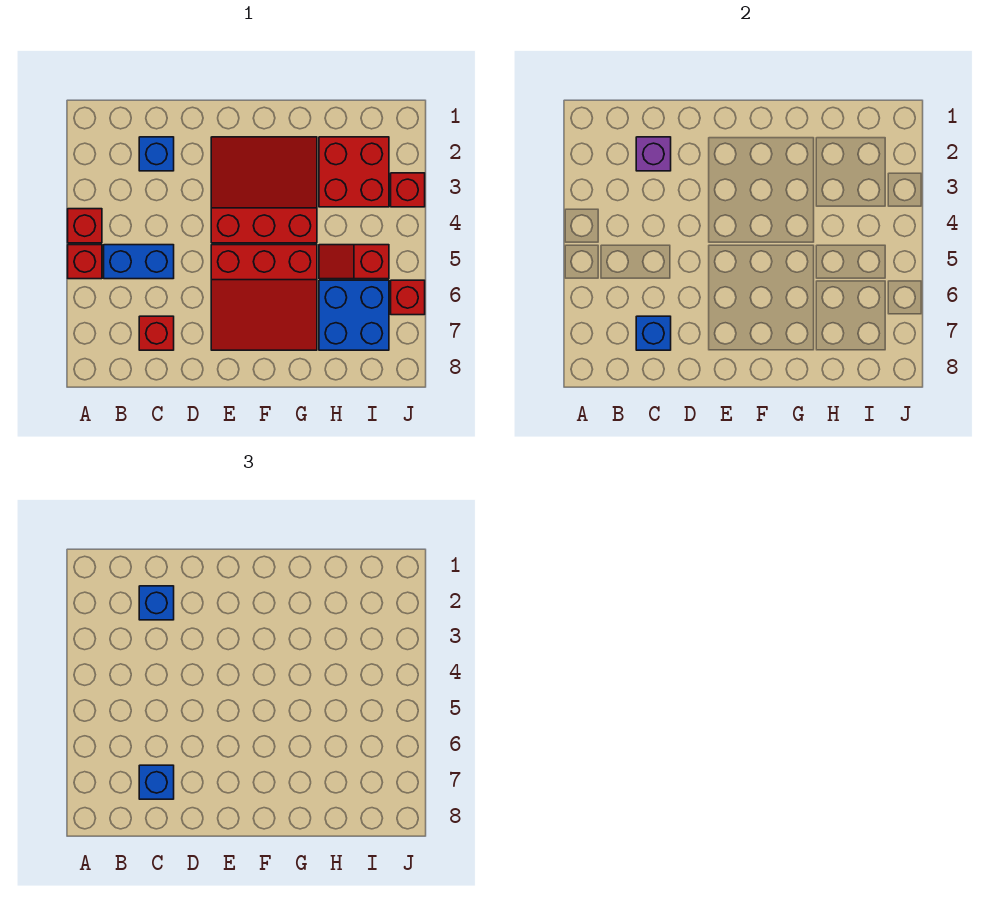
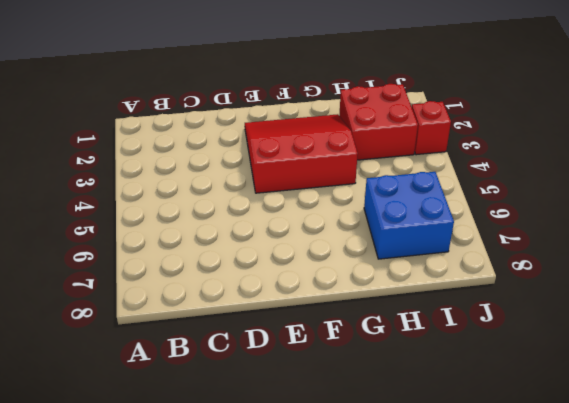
none -> red brick A4 level 1
none -> red brick A5 level 1
none -> blue brick B5:C5 level 1

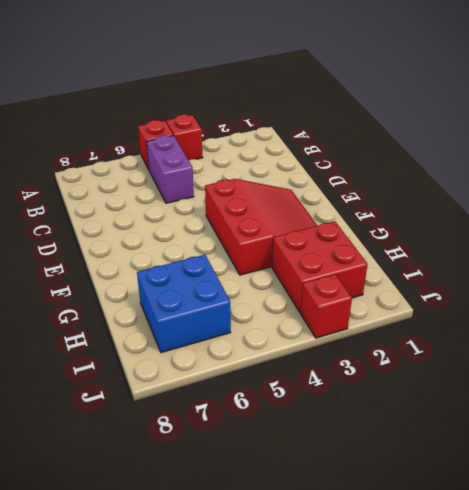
purple brick B5:C5 level 1 -> blue brick B5:C5 level 1
none -> blue brick C2 level 1
none -> red brick C7 level 1
none -> red slope E5:G7 level 1 top 5

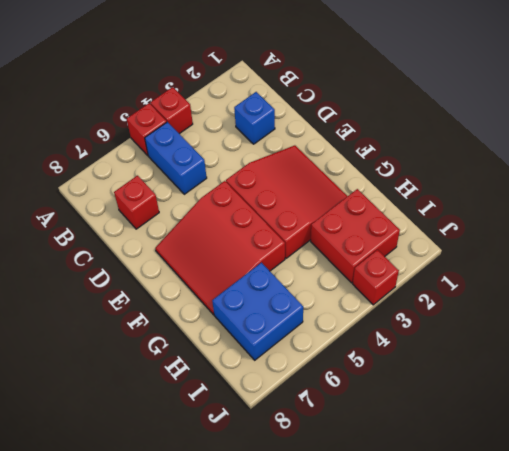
none -> red slope H5:I5 level 1 top I
none -> red brick J6 level 1
none -> purple brick C2 level 2

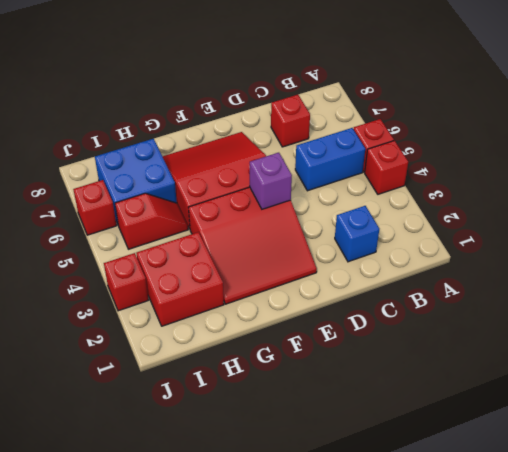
purple brick E4 level 2 -> purple brick C2 level 2
none -> blue brick C7 level 2
none -> blue brick C2 level 3
none -> blue brick C7 level 3

